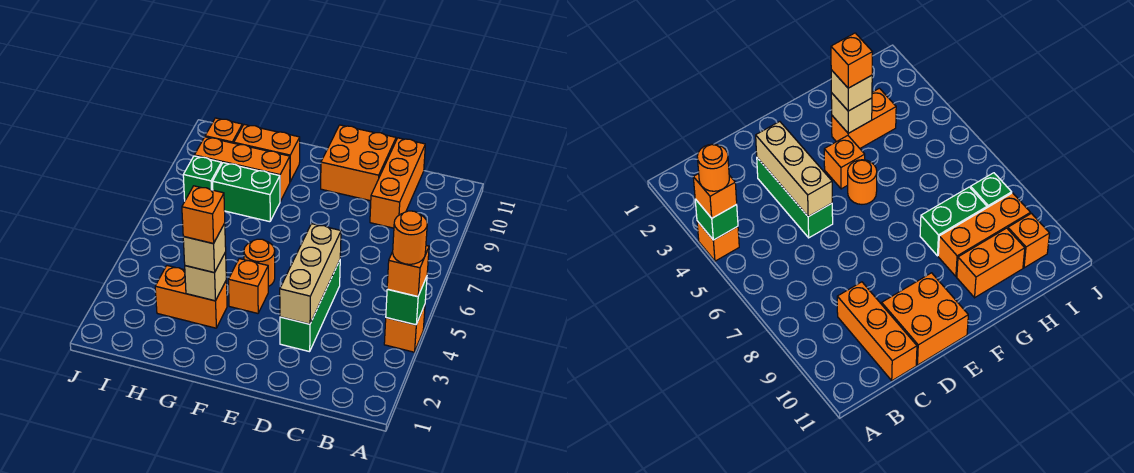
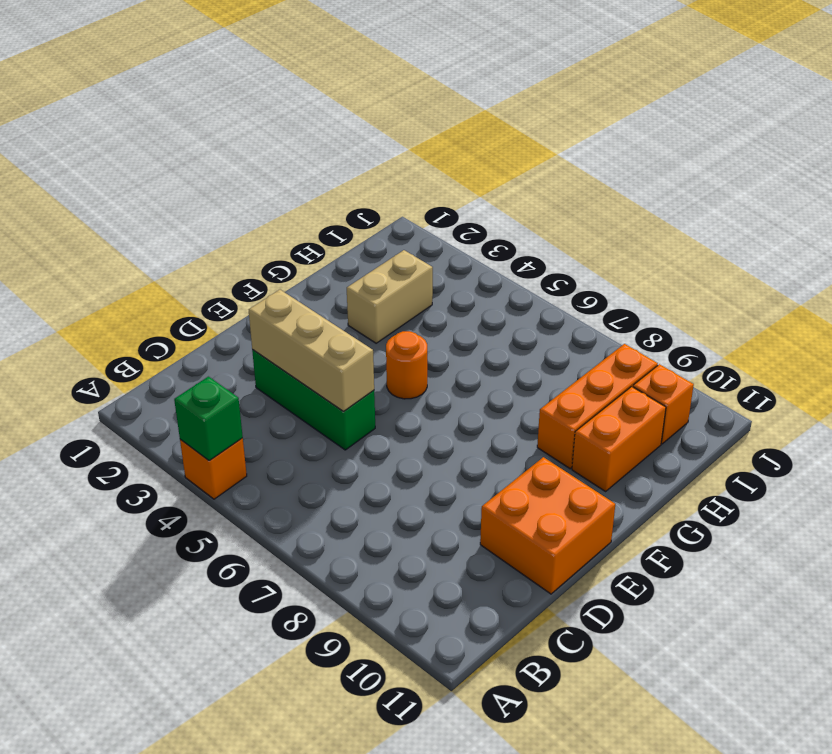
tan brick G3:H3 level 1 -> orange brick G3:H3 level 1
none -> orange brick C9:C11 level 1
none -> orange brick F4 level 1
none -> green brick G8:H8 level 1

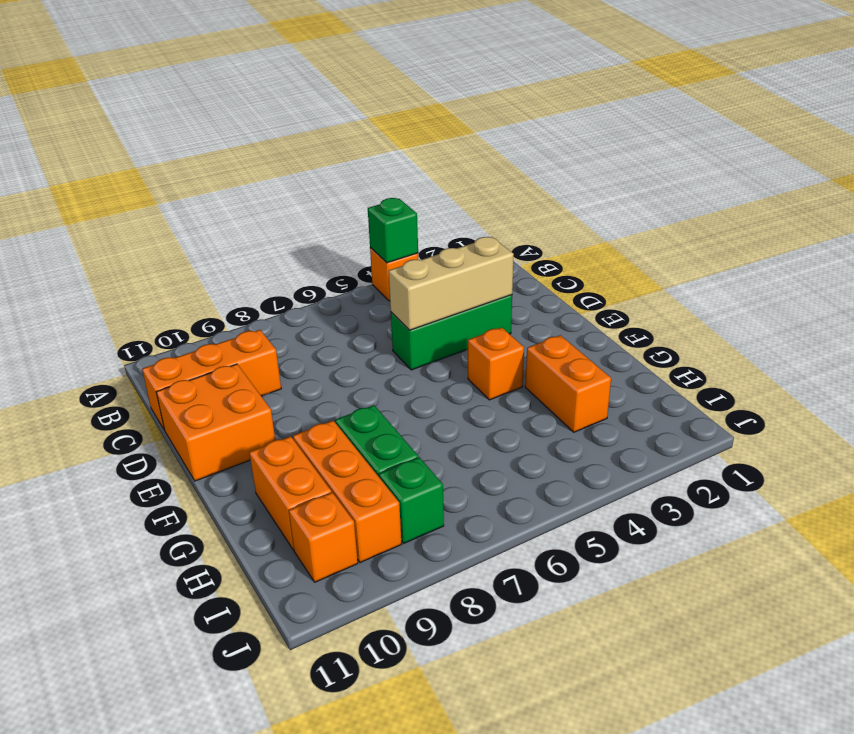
none -> orange round brick F5 level 1
none -> tan brick G3 level 2
none -> orange brick A4 level 3

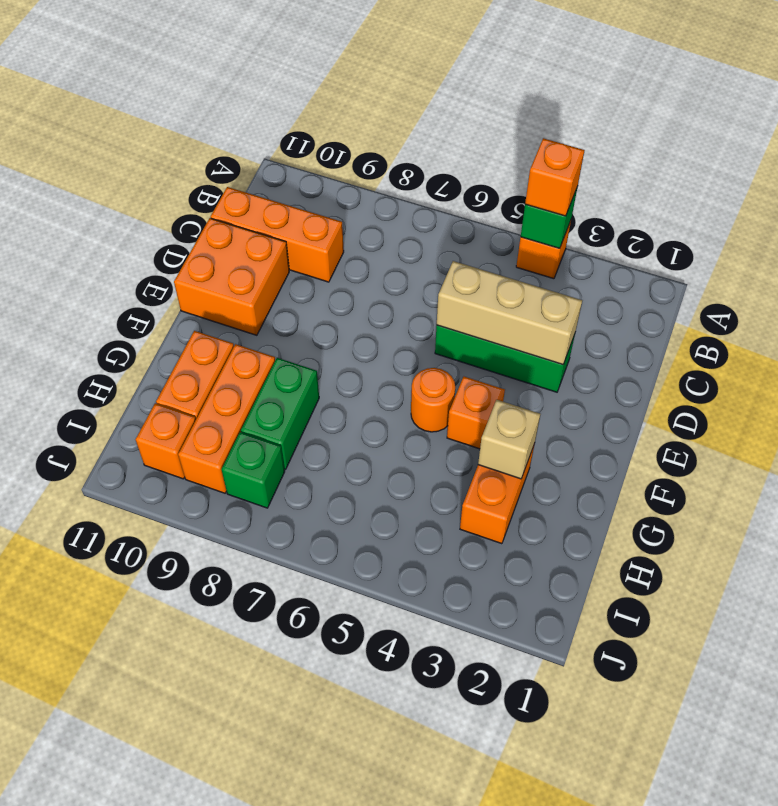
none -> tan brick G3 level 3
none -> orange round brick A4 level 4
none -> orange brick G3 level 4

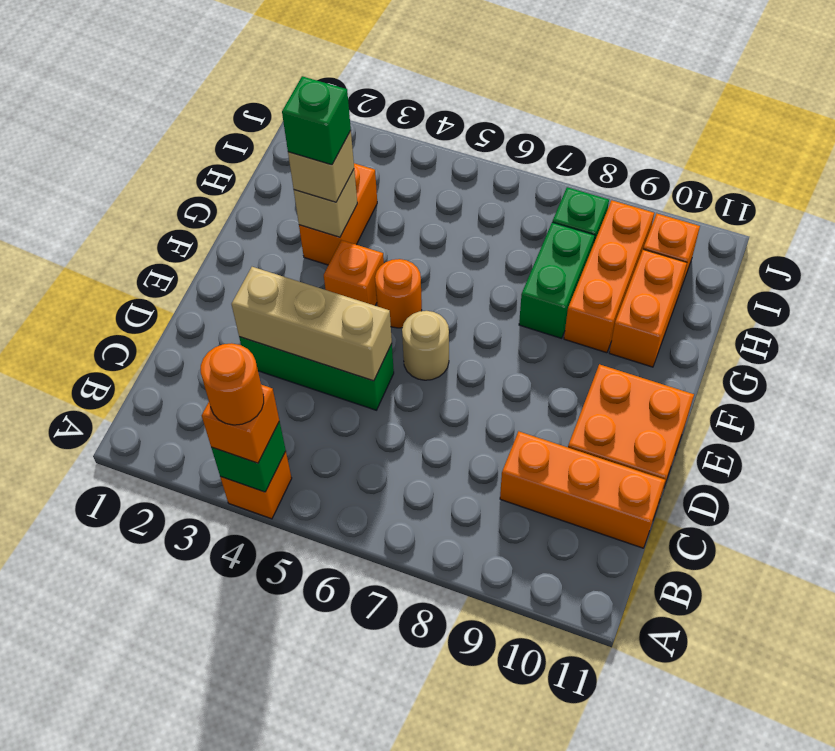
tan round brick E6 level 1 -> none
green brick G3 level 4 -> orange brick G3 level 4

